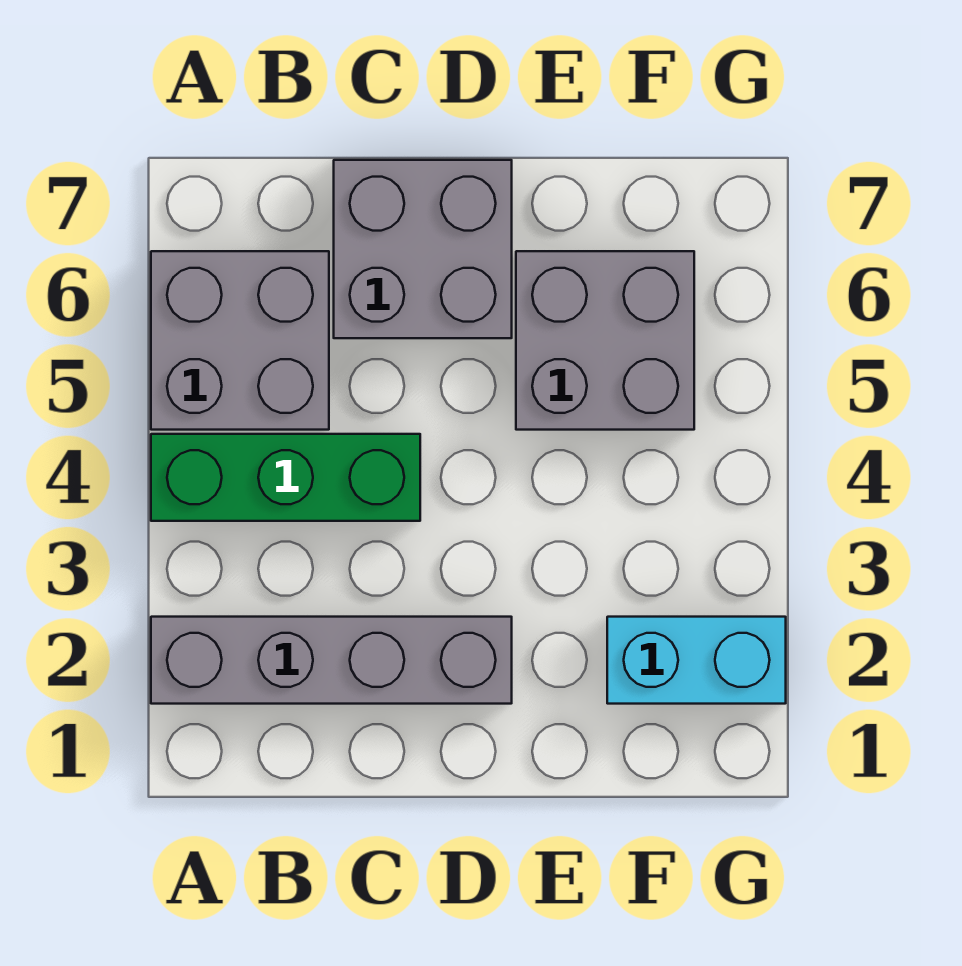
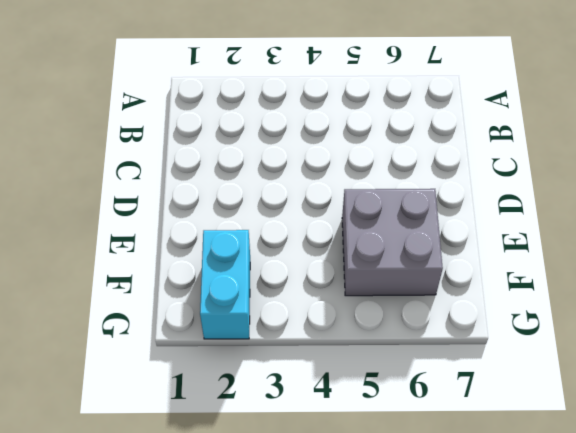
none -> grey brick A2:D2 level 1
none -> green brick A4:C4 level 1

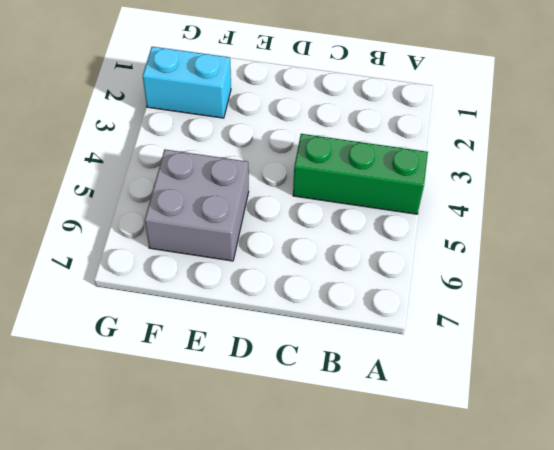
none -> grey brick A2:D2 level 1
none -> grey brick A5:B6 level 1

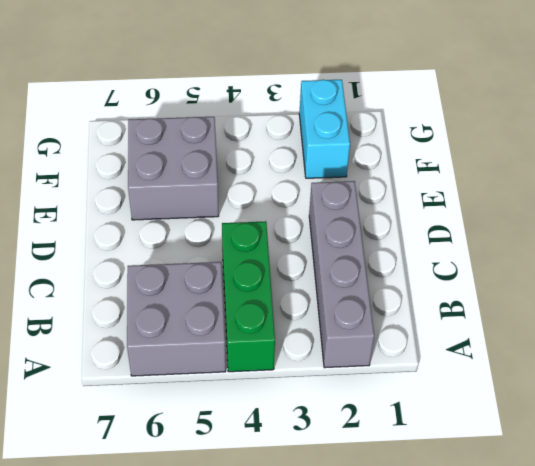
none -> grey brick C6:D7 level 1

